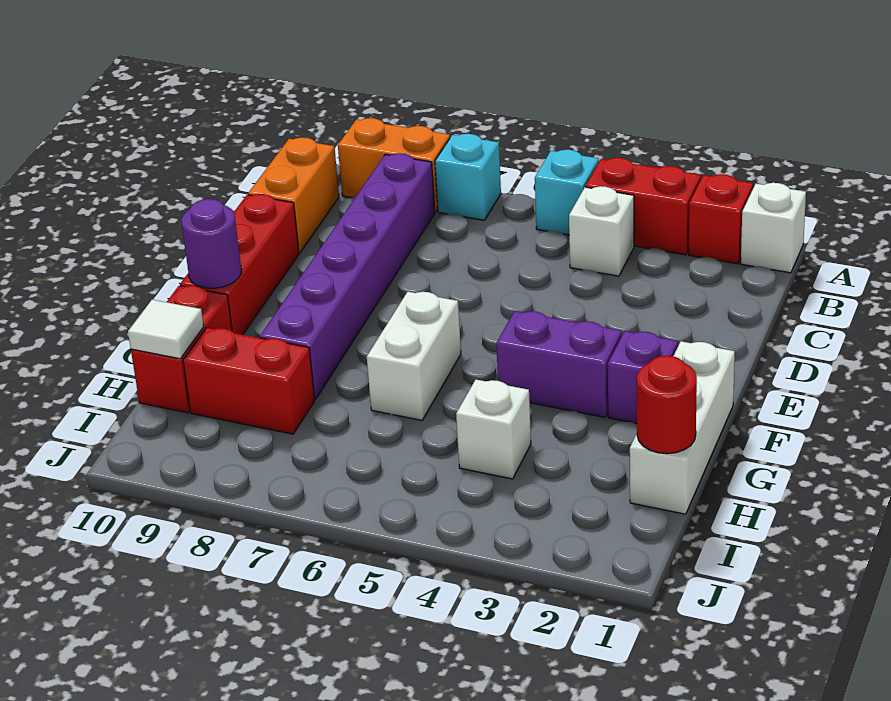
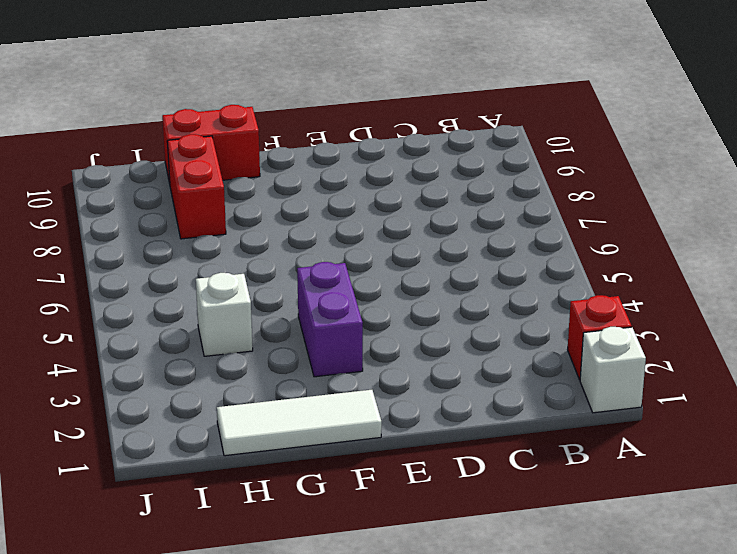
white tile F1:H1 level 1 -> white brick F1:H1 level 1
none -> red brick A3:A4 level 1
none -> cyan brick A5 level 1
none -> cyan brick A7 level 1

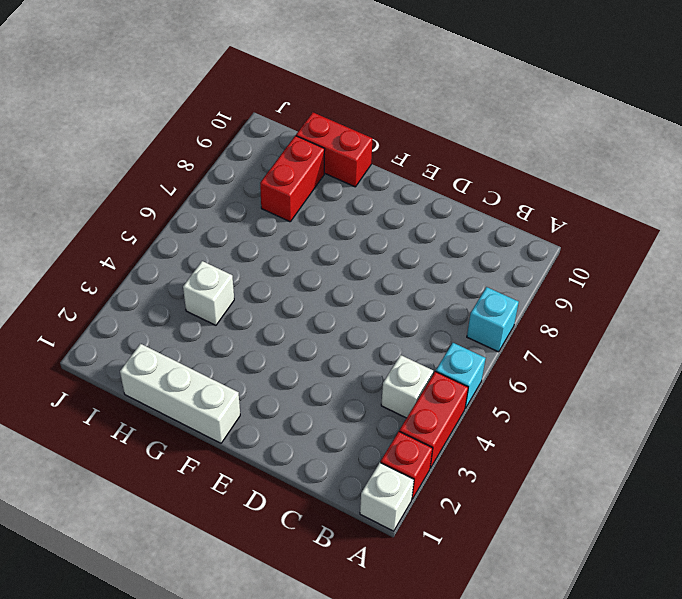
none -> orange brick A8:A9 level 1
none -> purple brick B8:G8 level 1
none -> orange brick B10:C10 level 1

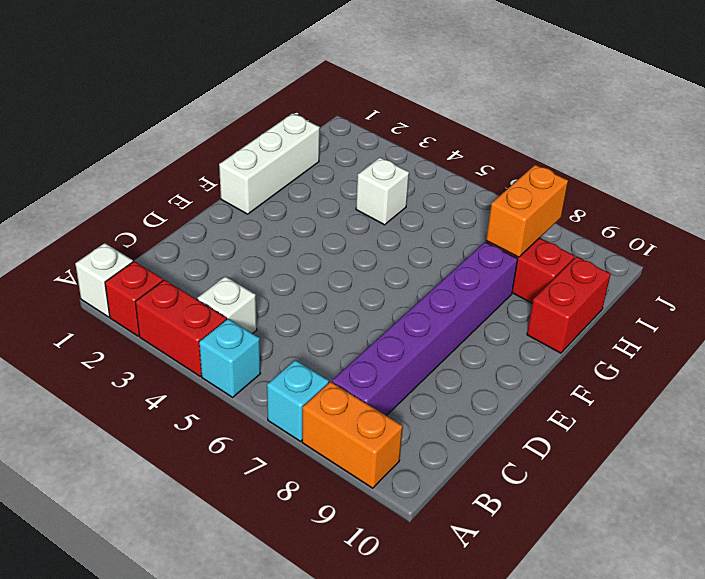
orange brick H8:I8 level 2 -> orange brick B10:C10 level 1
none -> red brick D10:F10 level 1
none -> purple brick F2 level 1
none -> purple brick F3:F4 level 1

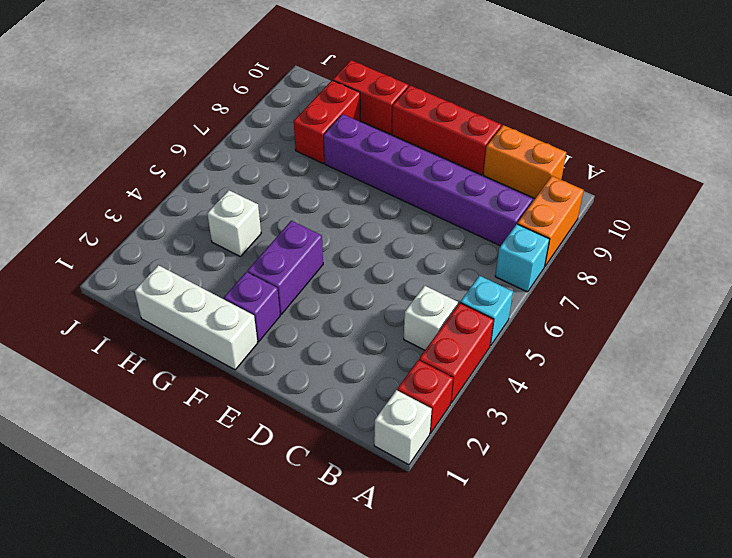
none -> white brick F6:G6 level 1
none -> purple round brick F10 level 2
none -> red round brick H1 level 2

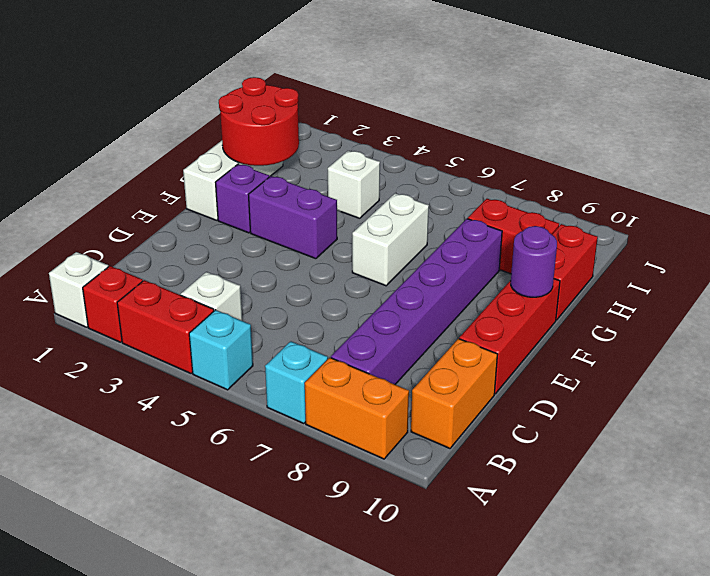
red round brick G1:H2 level 2 -> red round brick H1 level 2
none -> white tile H10 level 2

